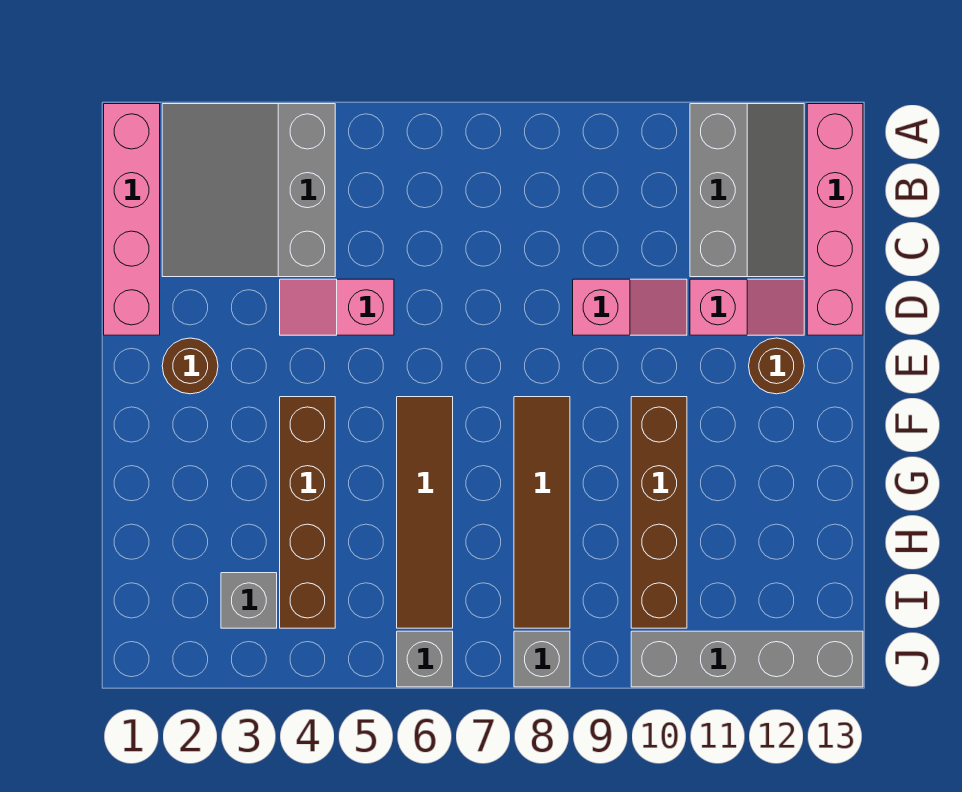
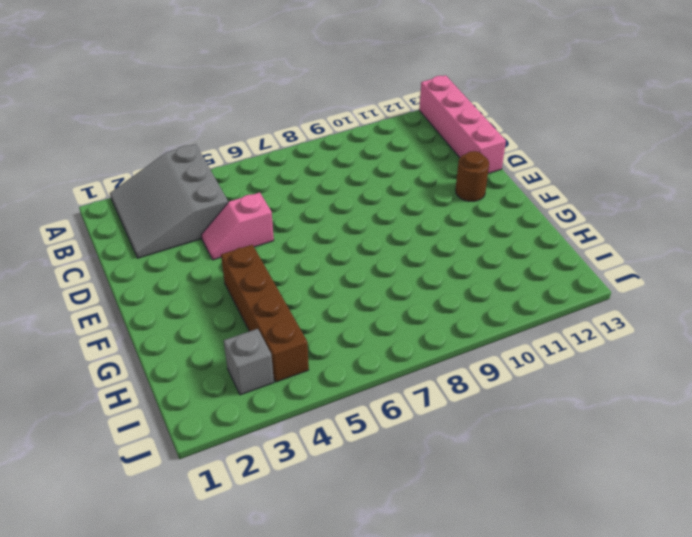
none -> pink brick A1:D1 level 1
none -> grey slope A11:C12 level 1 top 11
none -> pink slope D9:D10 level 1 top 9

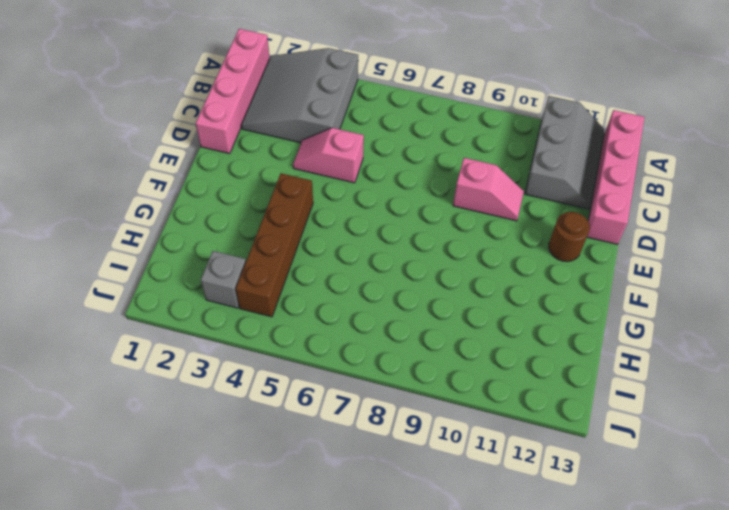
none -> pink slope D11:D12 level 1 top 11
none -> brown round brick E2 level 1
none -> brown tile F6:I6 level 1

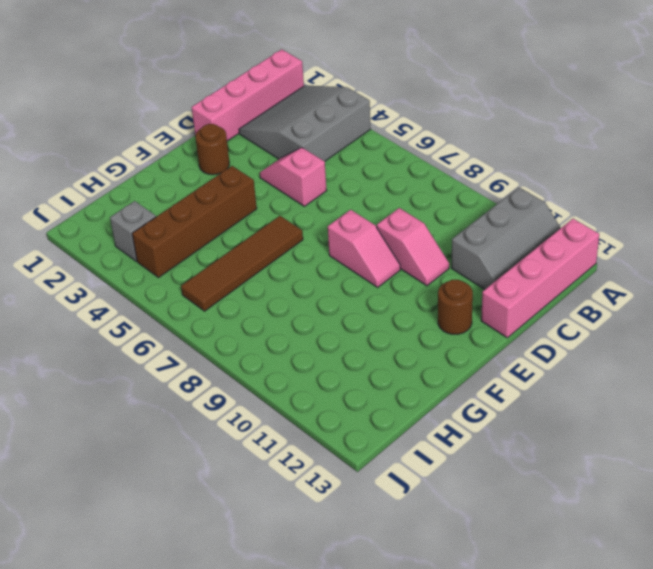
pink slope E8:E9 level 1 top 8 -> pink slope D11:D12 level 1 top 11
none -> brown tile F8:I8 level 1
none -> brown brick F10:I10 level 1
none -> grey brick J6 level 1

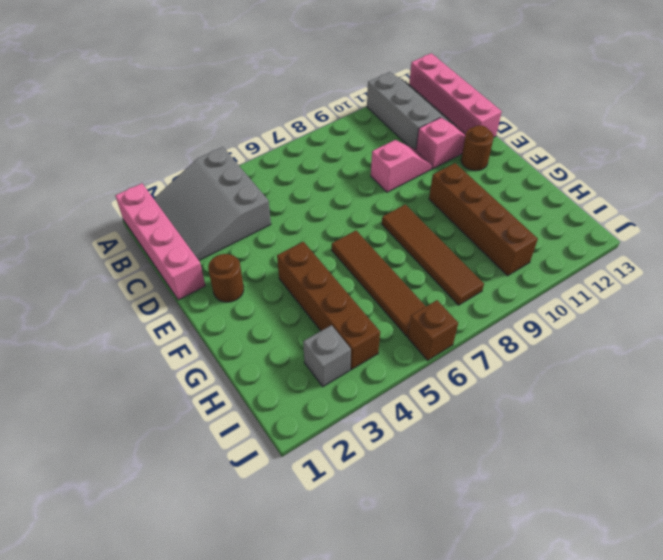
brown brick J6 level 1 -> grey brick J6 level 1
none -> pink slope D4:D5 level 1 top 5
none -> grey brick J8 level 1
none -> grey brick J10:J13 level 1

